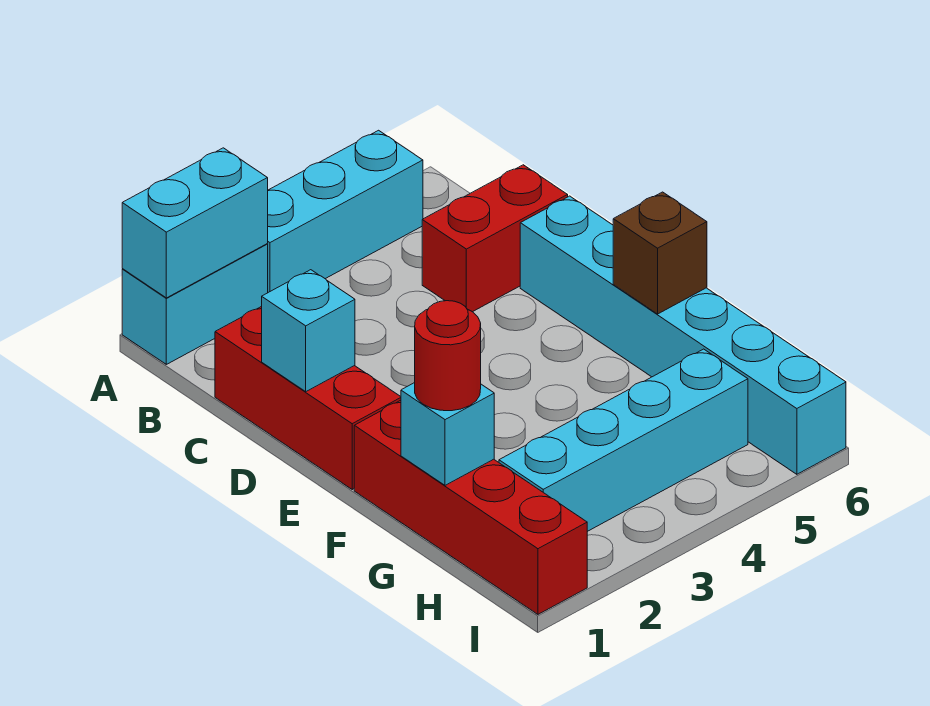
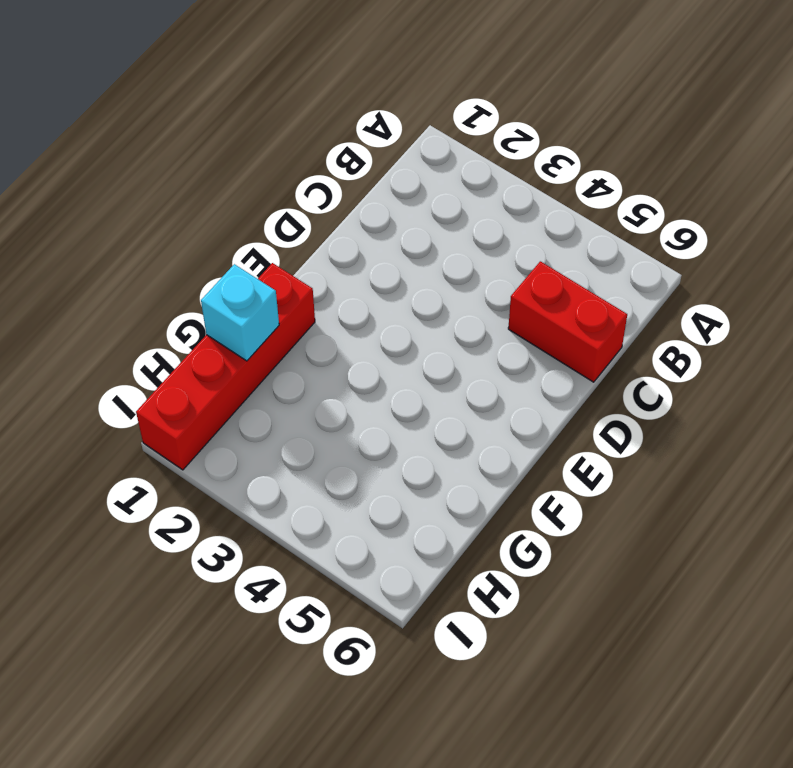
none -> cyan brick A1:A2 level 1
none -> cyan brick A3:A5 level 1
none -> red brick C1:E1 level 1

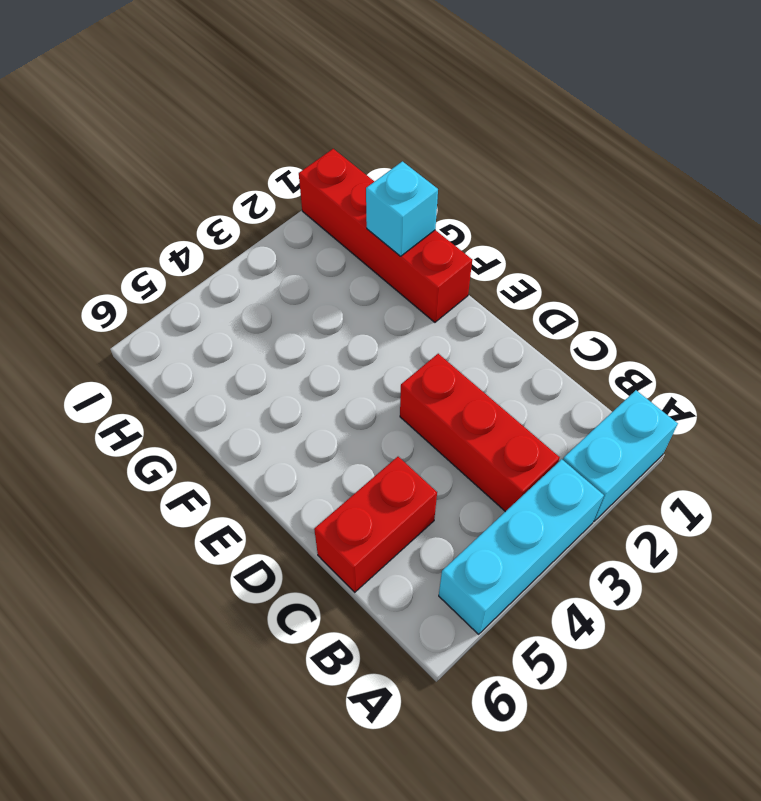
red brick B3:D3 level 1 -> red brick C1:E1 level 1
none -> cyan brick D6:I6 level 1
none -> cyan brick H2:H5 level 1
none -> cyan brick A1:A2 level 2

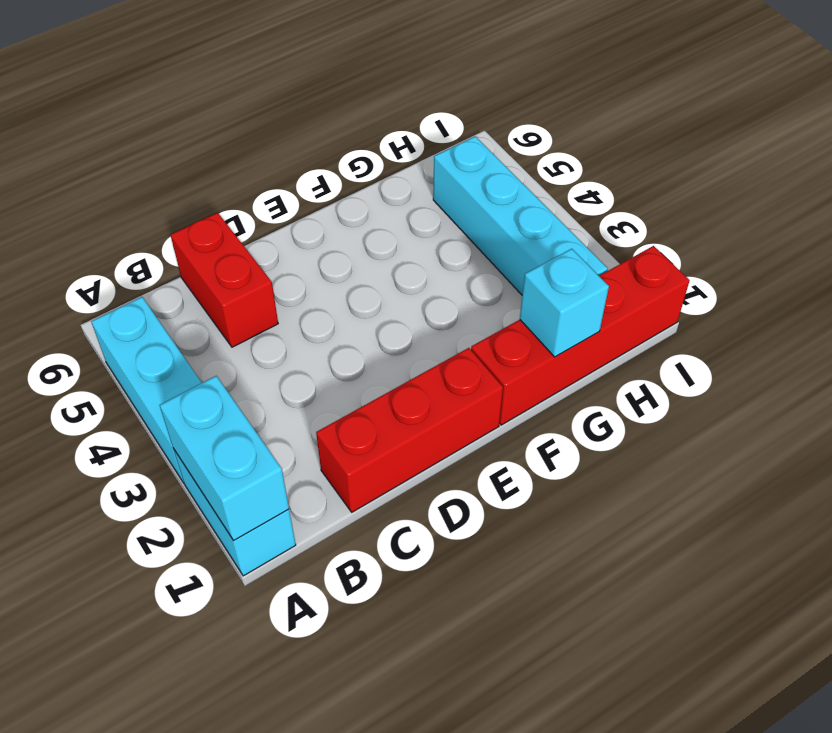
none -> cyan brick D6:I6 level 1
none -> cyan brick D1 level 2
none -> brown brick F6 level 2

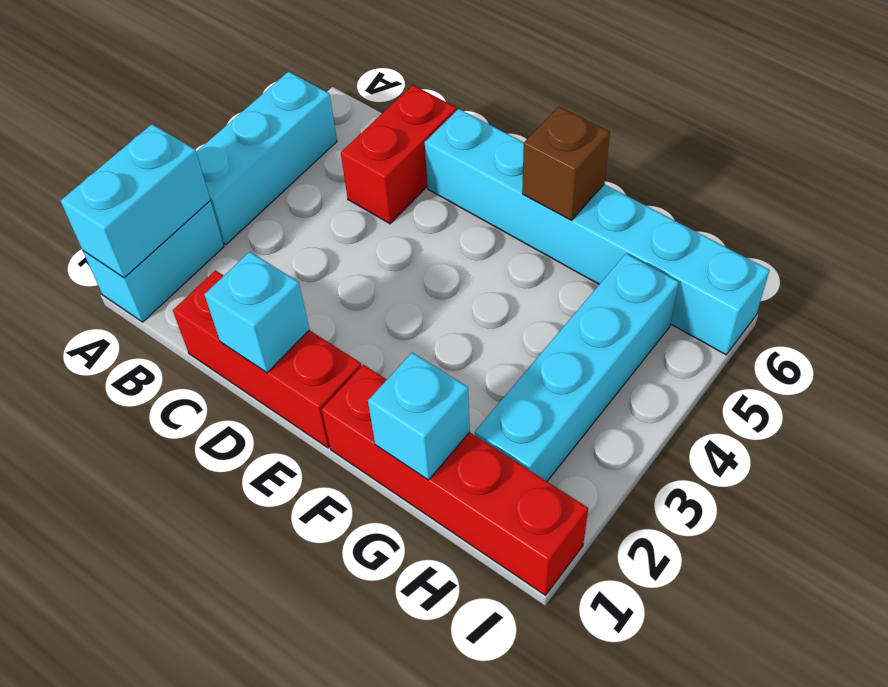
none -> red round brick G1 level 3

